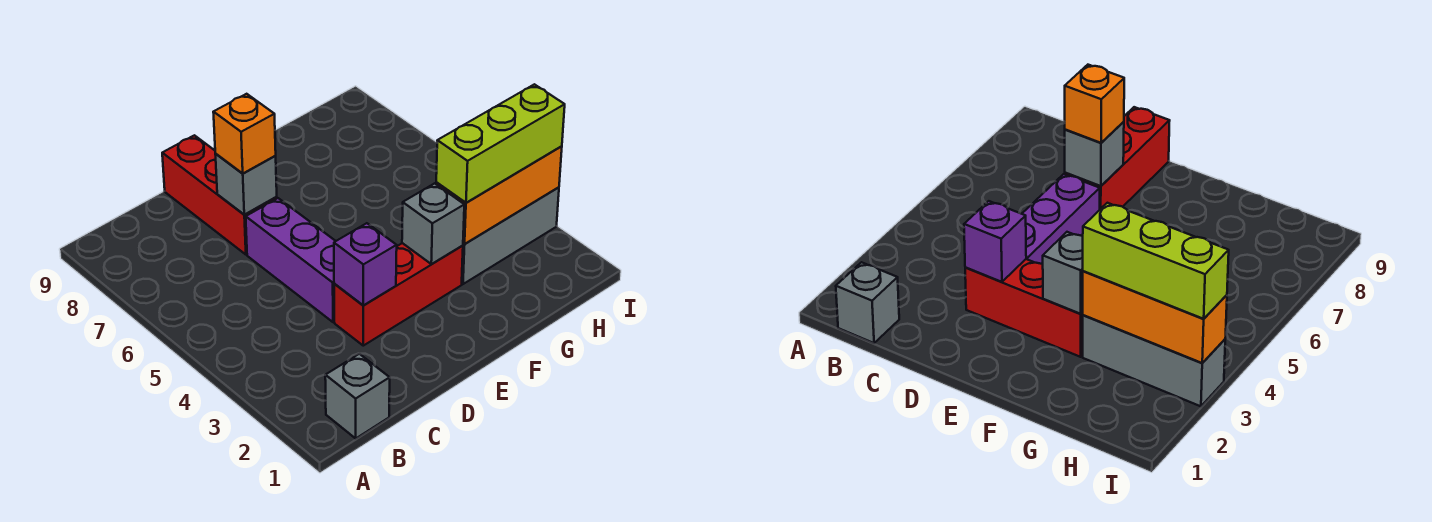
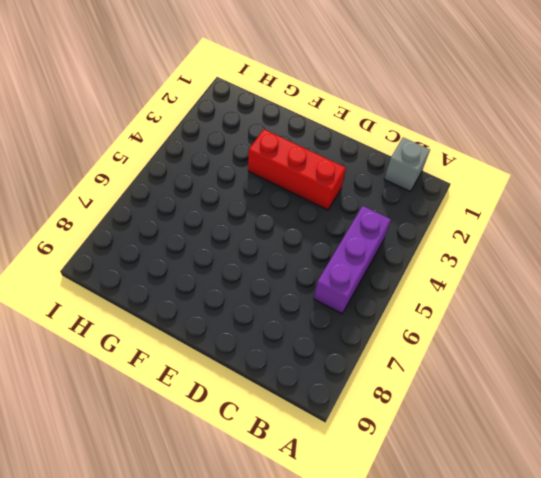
purple brick B4:B6 level 1 -> purple brick D4:D6 level 1
none -> red brick D7:D9 level 1
none -> grey brick G3:I3 level 1

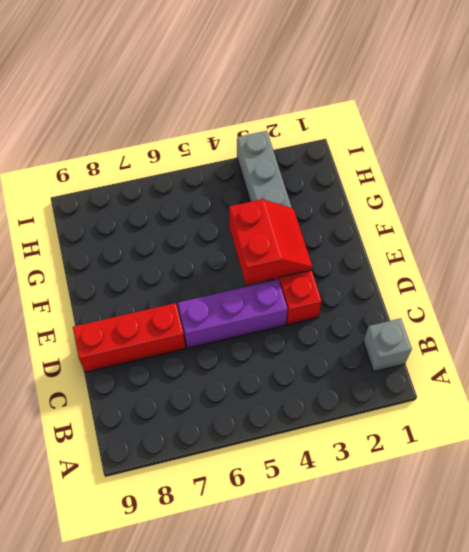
red slope E3:F4 level 2 top 4 -> grey brick F3 level 2
none -> purple brick D3 level 2
none -> grey brick D7 level 2

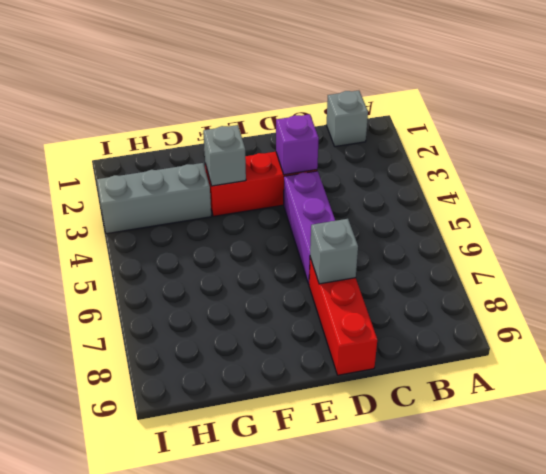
none -> orange brick G3:I3 level 2
none -> orange brick D7 level 3

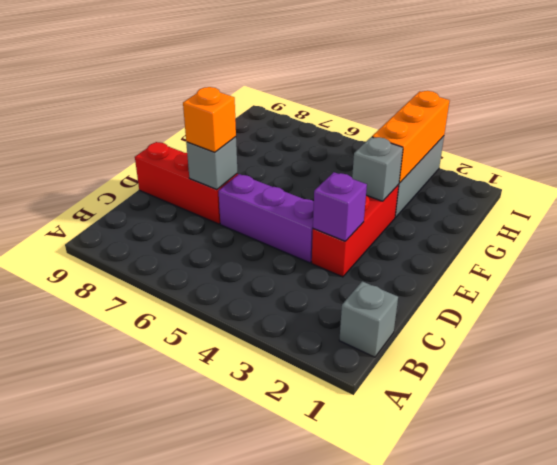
none -> lime brick G3:I3 level 3

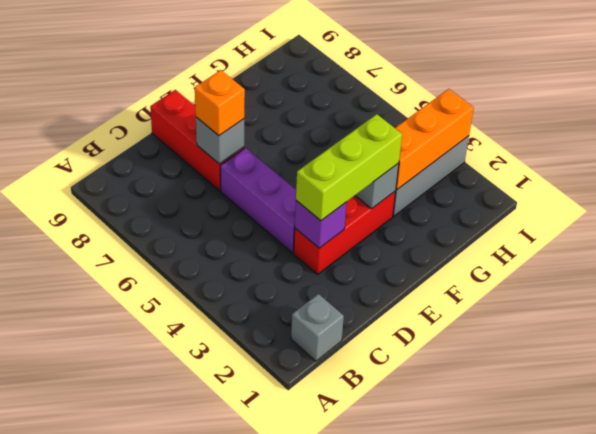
lime brick D3:F3 level 3 -> lime brick G3:I3 level 3

